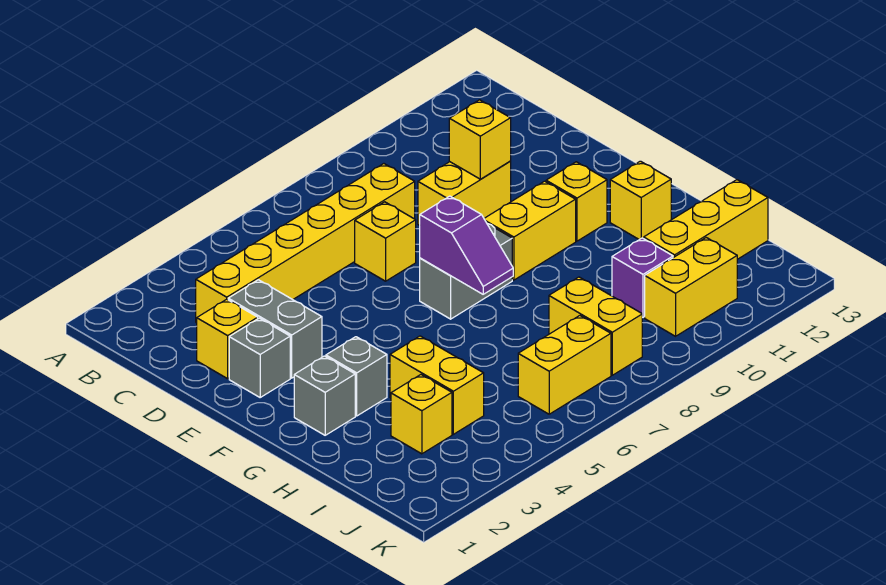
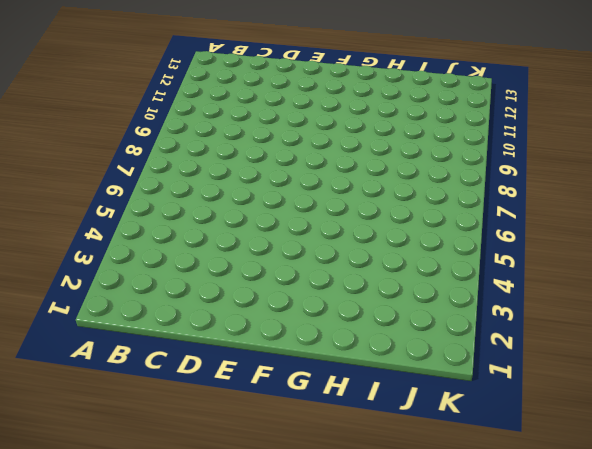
none -> yellow brick C3:C8 level 1
none -> yellow brick D2 level 1
none -> grey brick D3:E3 level 1

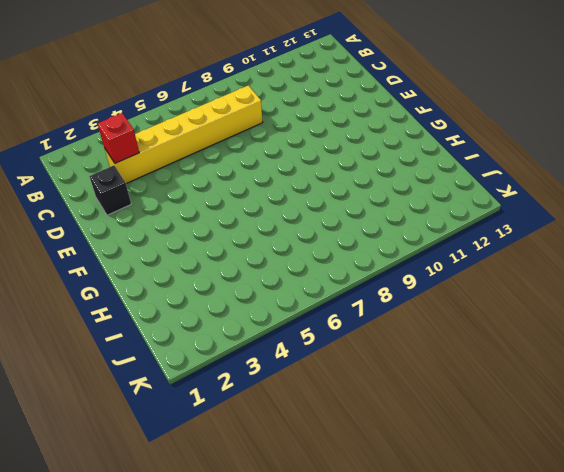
red brick C3 level 2 -> none
black brick D2 level 1 -> yellow brick D2 level 1
none -> grey brick D3:E3 level 1
none -> yellow brick D7 level 1
none -> yellow brick D9:D10 level 1

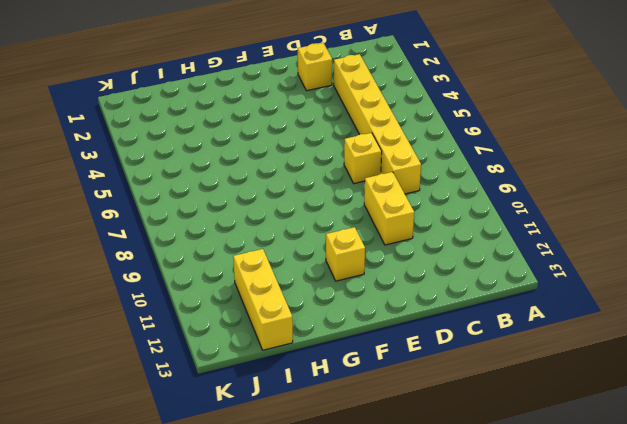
none -> grey brick D3:E3 level 1
none -> grey brick E2 level 1
none -> grey brick F7:F8 level 1

